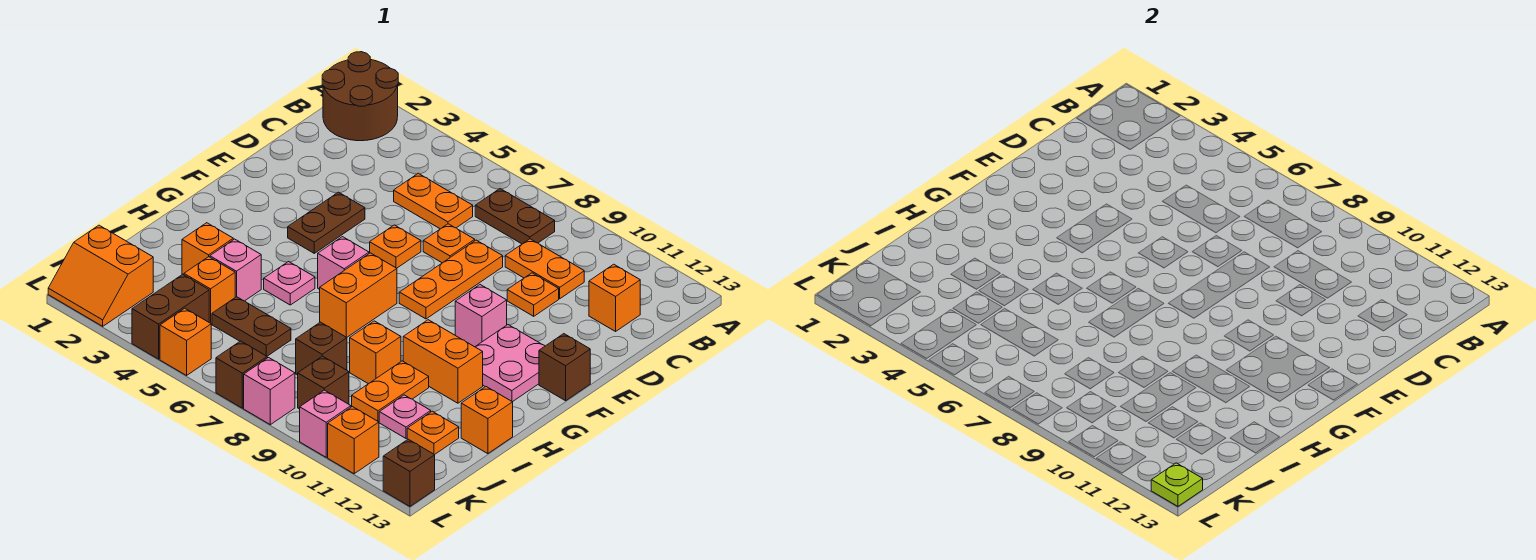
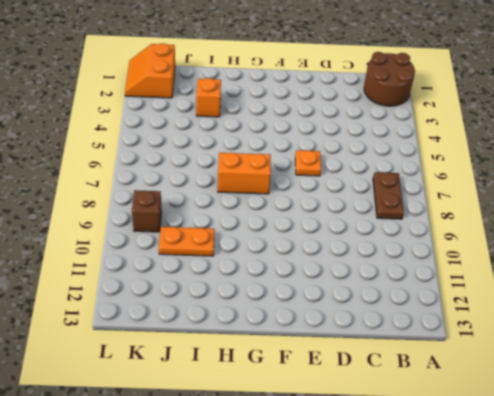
none -> orange plate C5:C6 level 1
none -> orange plate C9:C10 level 1
none -> orange brick C12 level 1
none -> orange plate D7 level 1

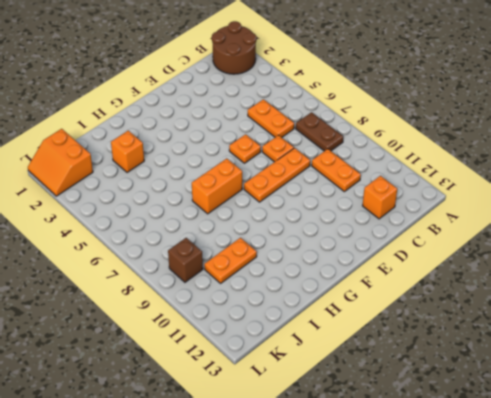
none -> orange plate D10 level 1
none -> brown plate E4:F4 level 1
none -> pink brick F10 level 1
none -> pink plate F11:G12 level 1

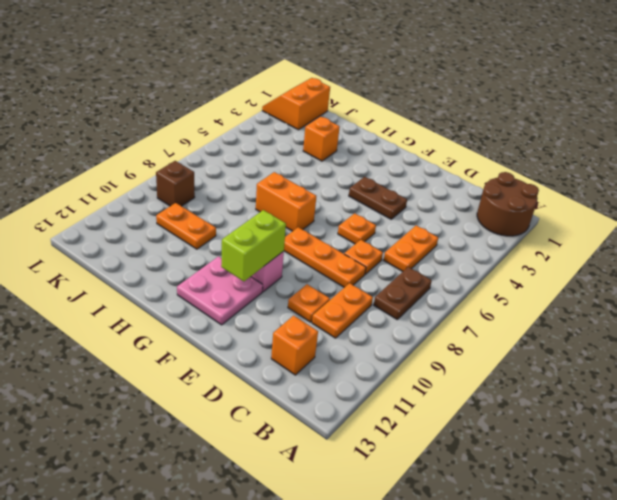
lime brick F10:F11 level 2 -> none
none -> brown brick F13 level 1
none -> pink brick G6 level 1
none -> pink plate H5 level 1
none -> orange brick H10:H11 level 1

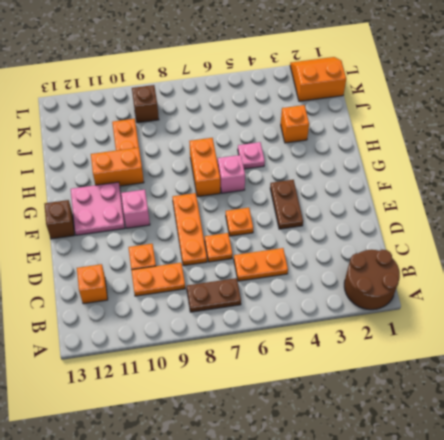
none -> pink brick I4 level 1
none -> orange brick I9 level 1
none -> orange brick I13 level 1
none -> orange brick J4 level 1

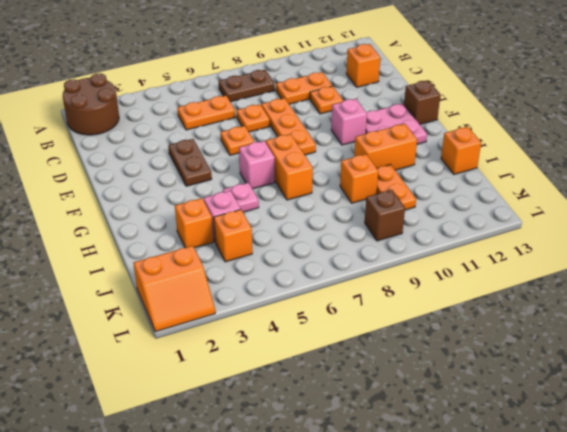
none -> brown plate J5:J6 level 1
none -> brown brick J8 level 1
none -> pink plate J11 level 1
none -> orange plate J12 level 1

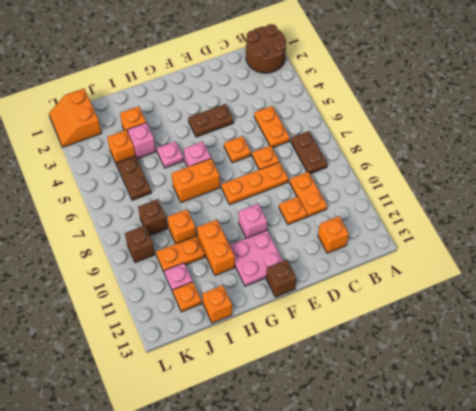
none -> brown brick K4:L4 level 1
none -> orange brick L5 level 1
none -> brown brick L7 level 1
none -> pink brick L8 level 1

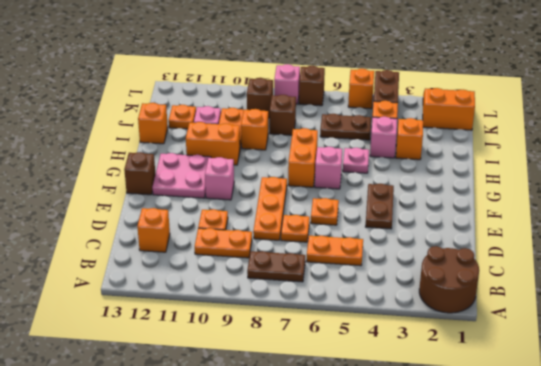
none -> pink brick L10 level 1
none -> orange brick L11 level 1
none -> brown brick L13 level 1
none -> lime plate L13 level 2

